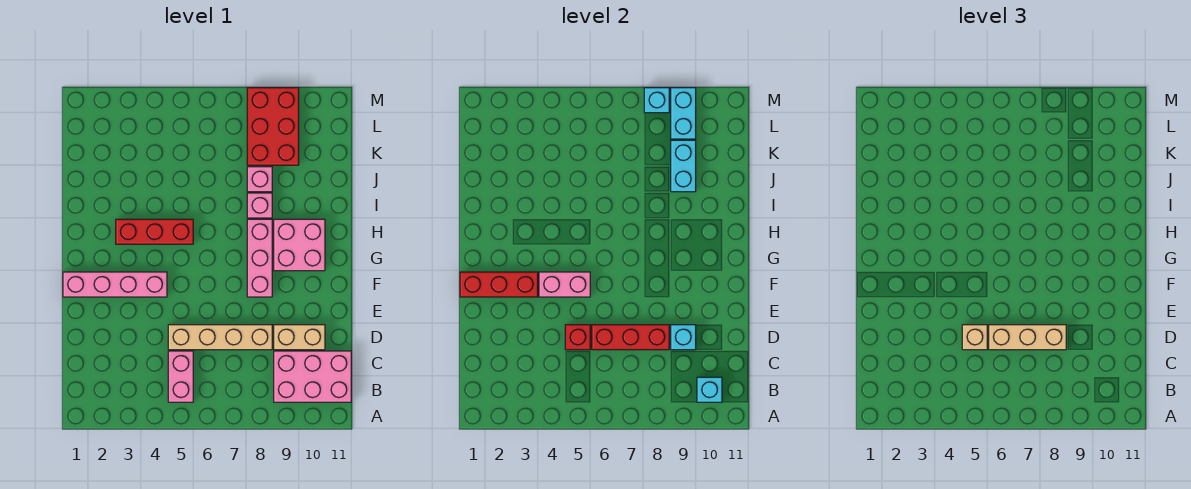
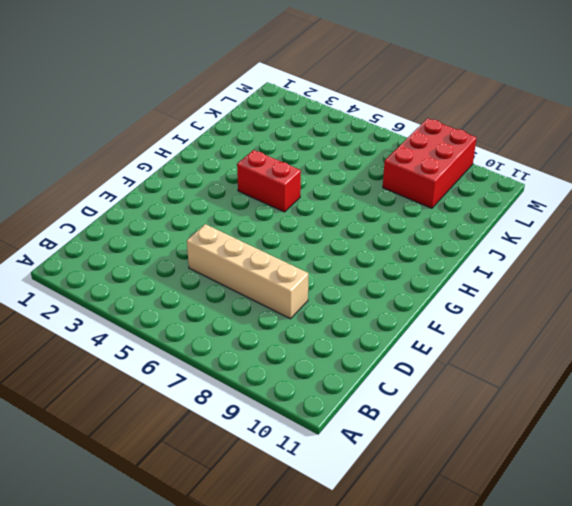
red brick H4:H5 level 1 -> red brick H3:H5 level 1
none -> pink brick B5:C5 level 1
none -> pink brick B9:C11 level 1
none -> tan brick D9:D10 level 1

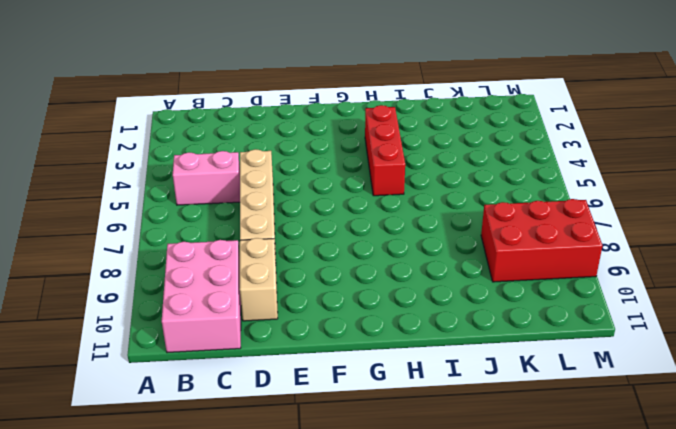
none -> pink brick F1:F4 level 1
none -> pink brick F8:H8 level 1
none -> pink brick G9:H10 level 1

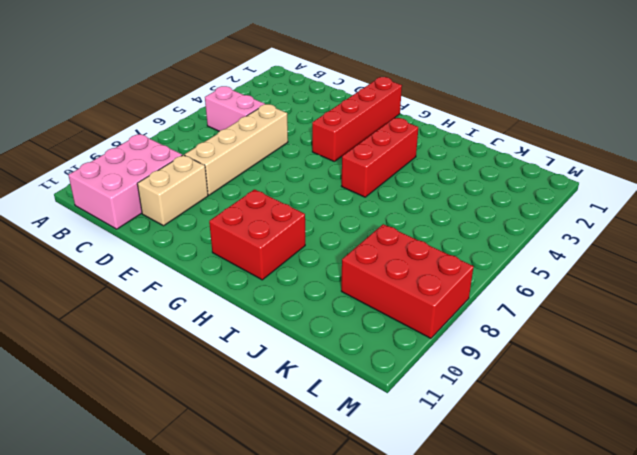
red brick F1:F4 level 1 -> pink brick F1:F4 level 1
red brick G9:H10 level 1 -> pink brick G9:H10 level 1
none -> pink brick F8:H8 level 1
none -> pink brick I8 level 1
none -> pink brick J8 level 1

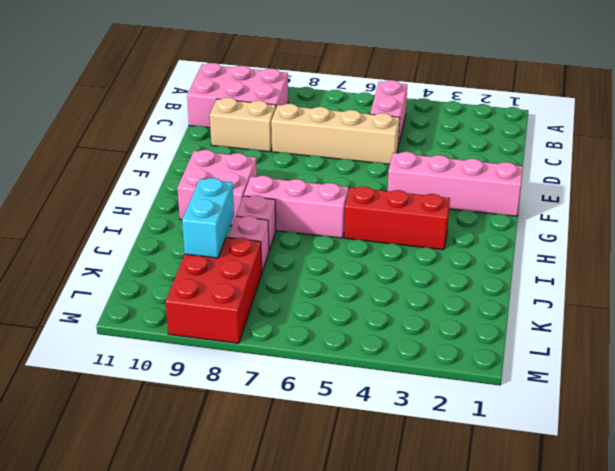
pink brick H6:H8 level 1 -> pink brick F8:H8 level 1
none -> cyan brick B10 level 2
none -> red brick D5 level 2
none -> red brick D6:D8 level 2

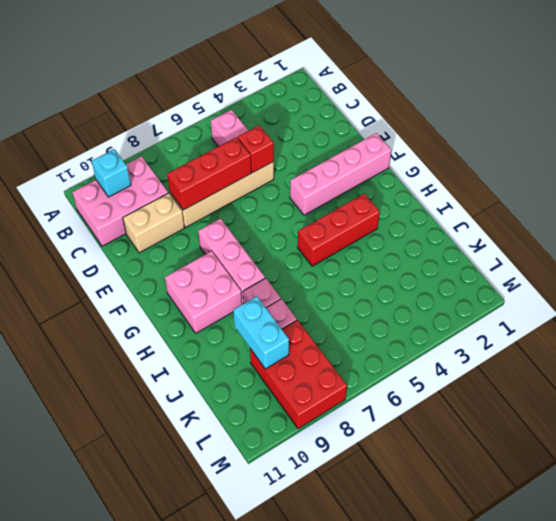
none -> cyan brick D9 level 2
none -> red brick F1:F3 level 2
none -> pink brick F4:F5 level 2

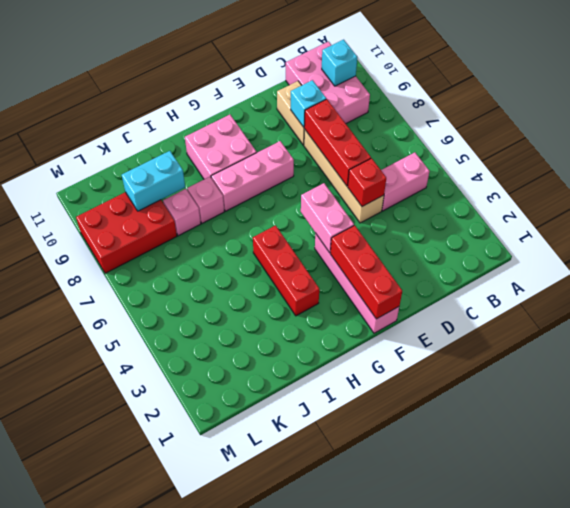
none -> cyan brick L9:M9 level 2
none -> cyan brick M8 level 2
none -> tan brick D5 level 3

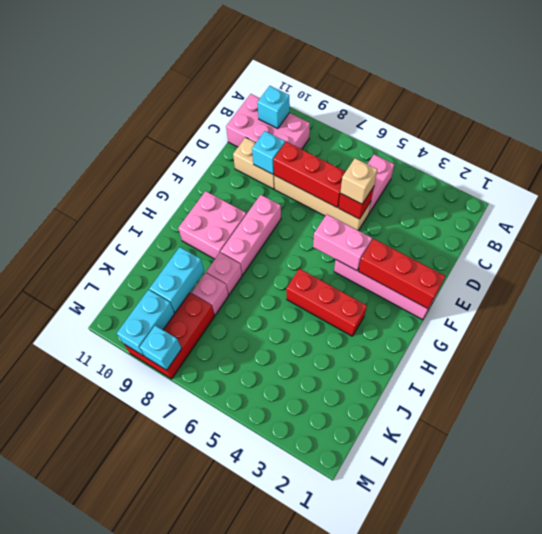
none -> tan brick D6:D8 level 3

